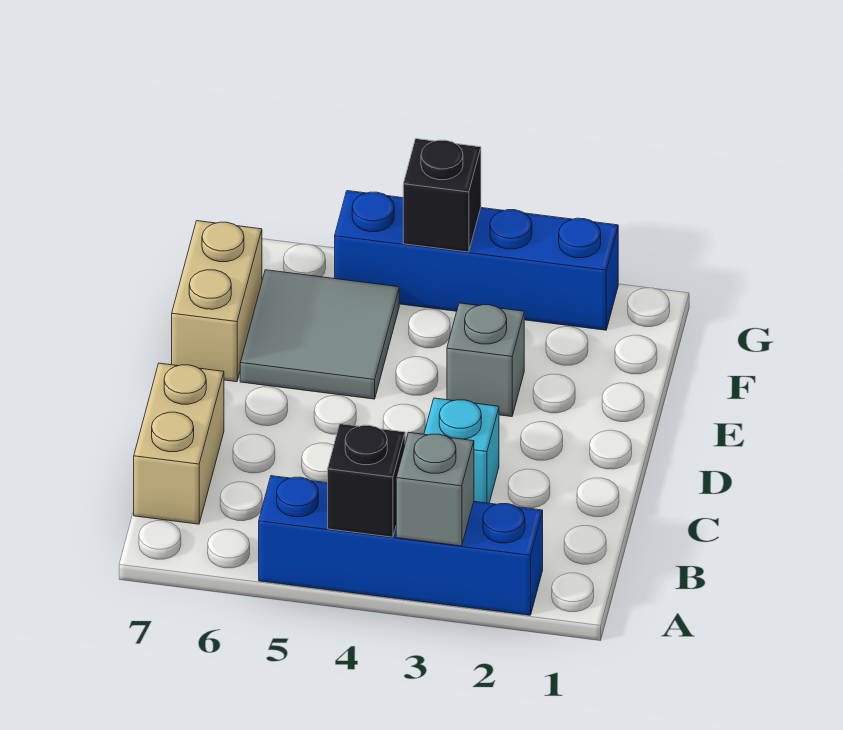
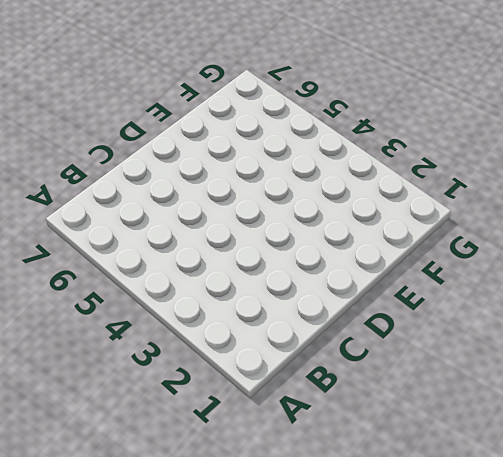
none -> blue brick A2:A5 level 1
none -> tan brick B7:C7 level 1

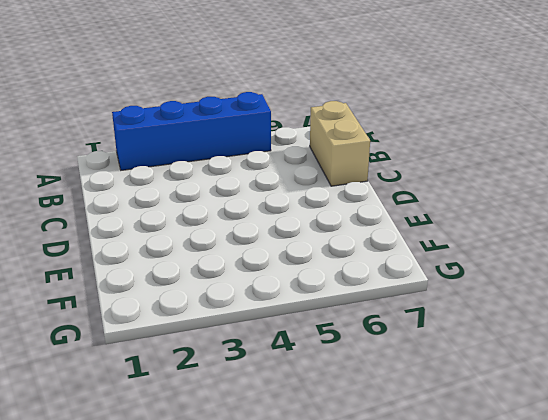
none -> cyan brick C3 level 1
none -> grey brick E3 level 1

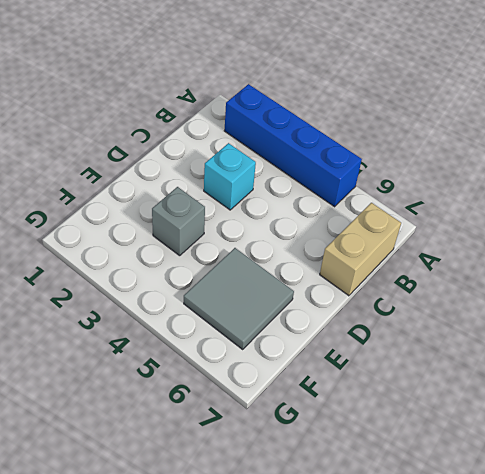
none -> tan brick E7:F7 level 1
none -> blue brick G2:G5 level 1

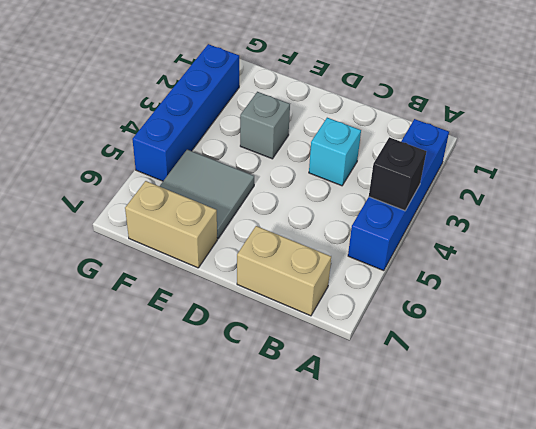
none -> grey brick A3 level 2
none -> black brick G4 level 2

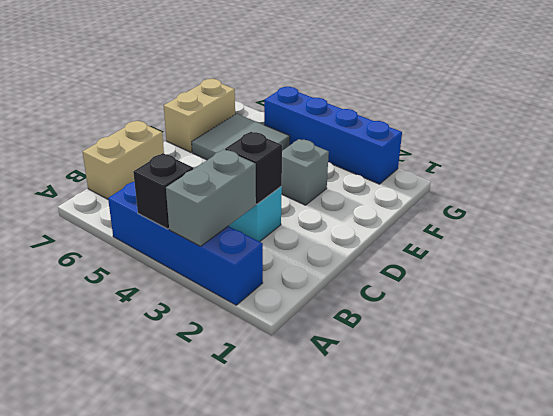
grey brick A3:B3 level 2 -> grey brick A3 level 2
black brick C3 level 2 -> black brick G4 level 2

